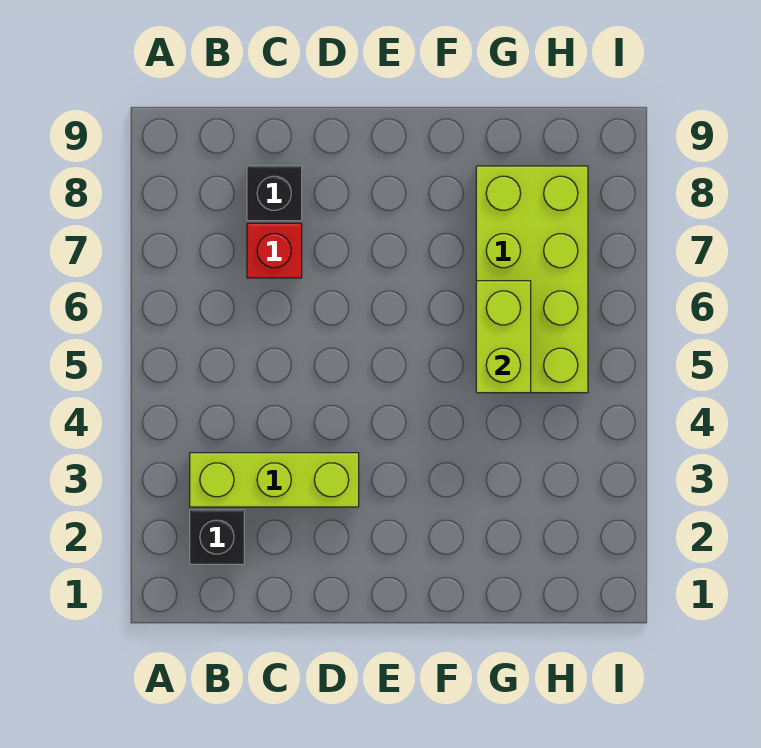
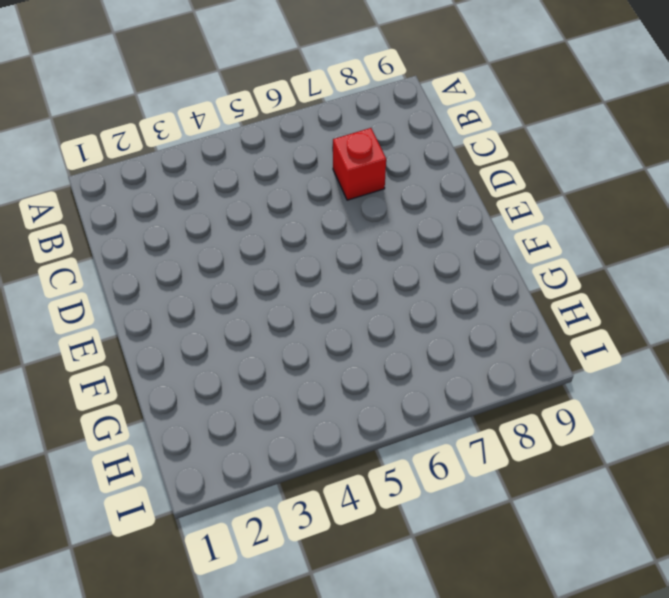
none -> black brick B2 level 1
none -> lime brick B3:D3 level 1

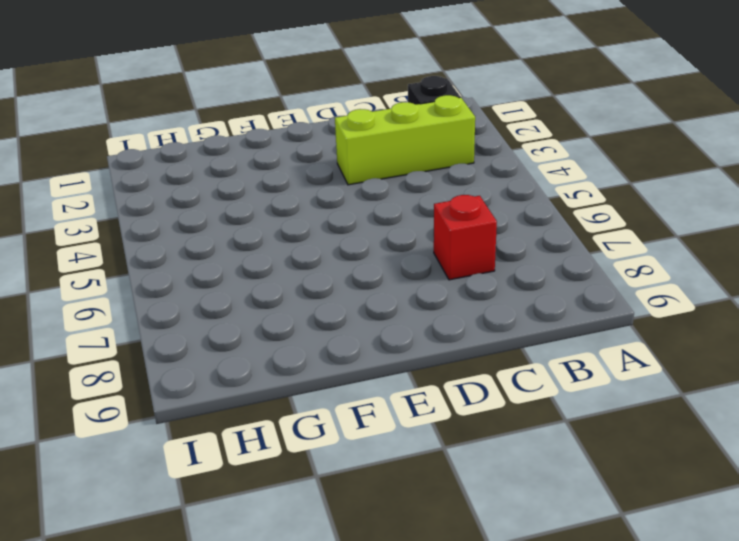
none -> black brick C8 level 1
none -> lime brick G5:H8 level 1

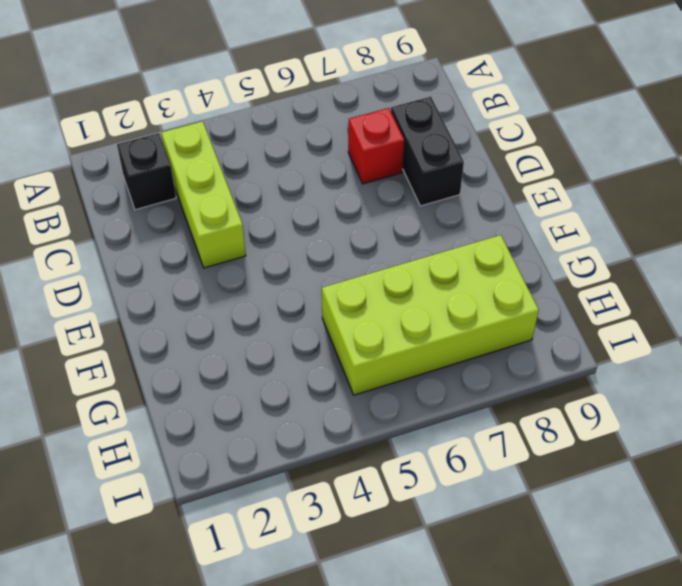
black brick C8:D8 level 1 -> black brick C8 level 1
none -> lime brick G5:G6 level 2

